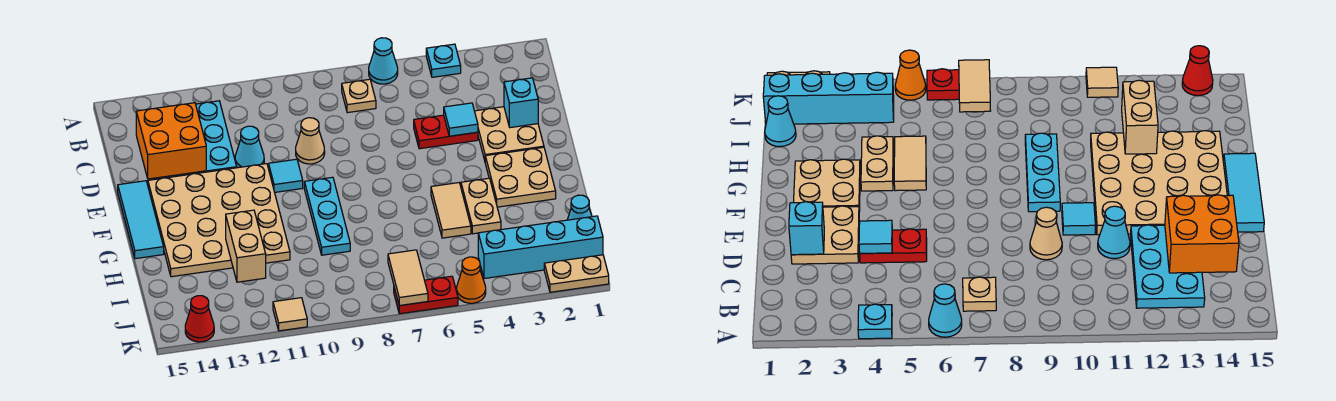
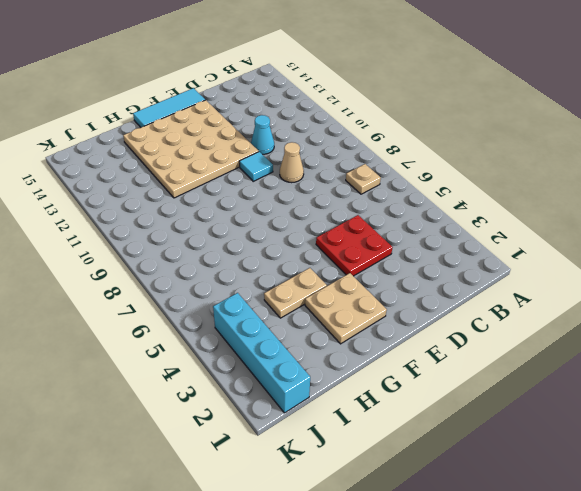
red plate D4:E5 level 1 -> red plate D4:D5 level 1
none -> cyan plate A4 level 1
none -> cyan cone A6 level 1
none -> cyan plate B12:D13 level 1

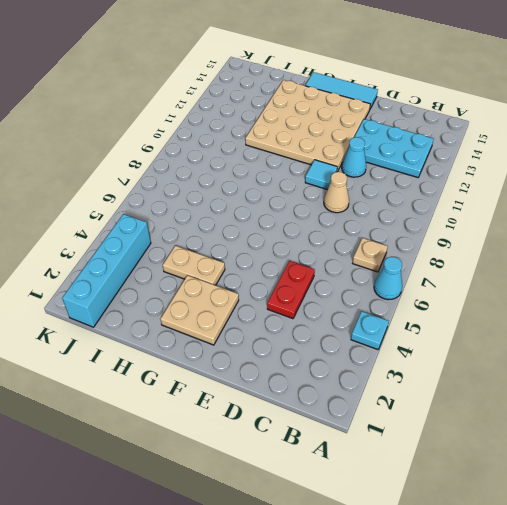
none -> tan plate D2:E3 level 1
none -> cyan plate F9:H9 level 1
none -> tan tile G5:H5 level 1

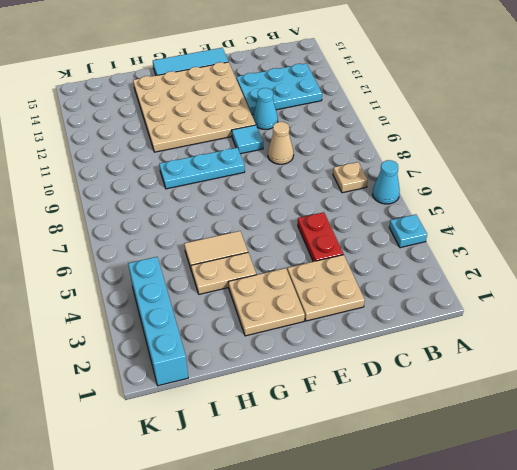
none -> cyan cone I1 level 1
none -> tan plate K1:K2 level 1
none -> orange cone K5 level 1

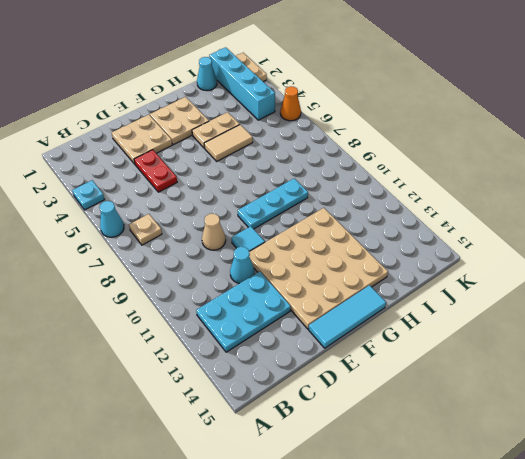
none -> red plate K6:K7 level 1
none -> tan tile K11 level 1
none -> red cone K14 level 1

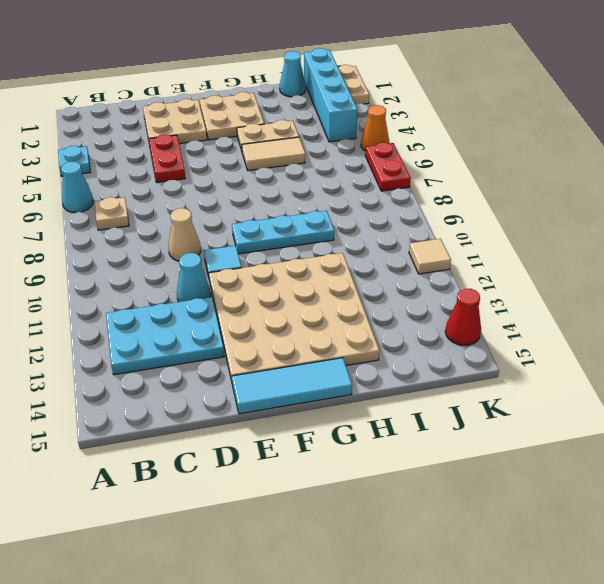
none -> orange brick C13:D14 level 2
none -> cyan brick D2 level 2
none -> cyan tile D4 level 2

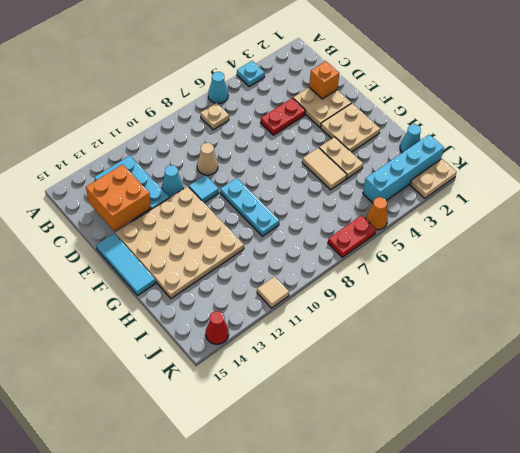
orange brick D2 level 2 -> cyan brick D2 level 2
none -> cyan tile D4 level 2
none -> tan brick H12:I12 level 2
none -> tan tile J7:K7 level 2

